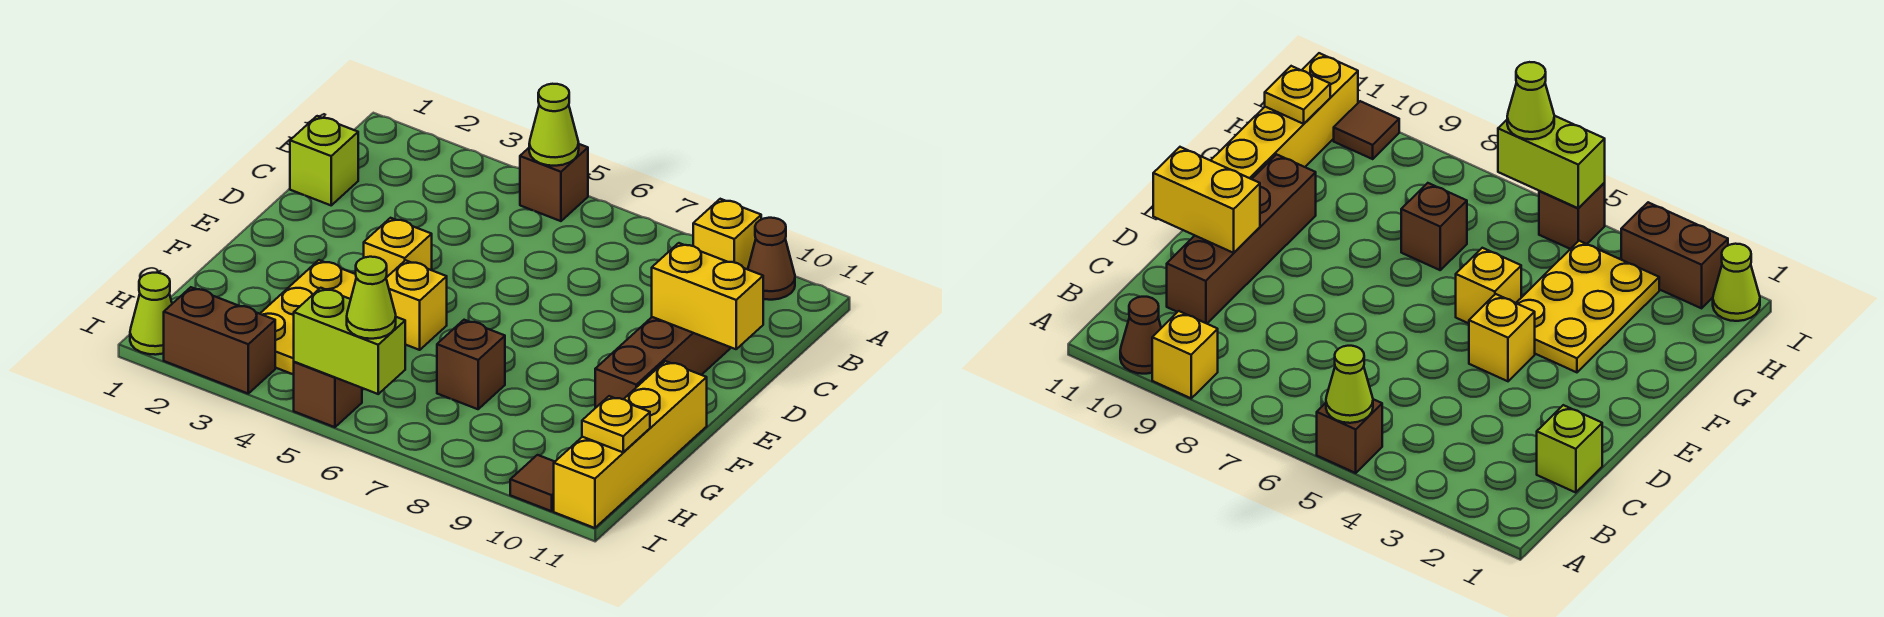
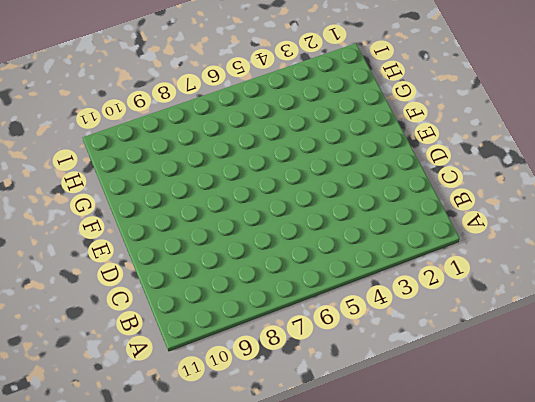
none -> brown brick A5 level 1
none -> yellow brick A9 level 1
none -> brown cone A10 level 1

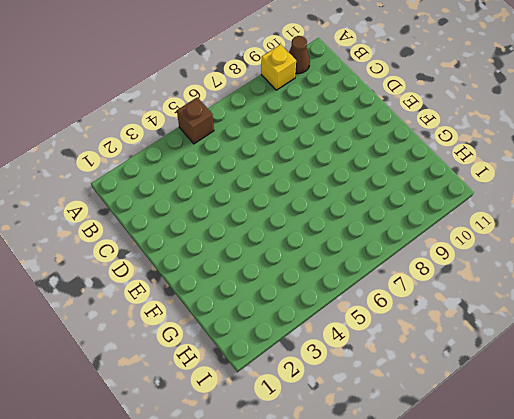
none -> lime brick C1 level 1
none -> brown brick C10:F10 level 1
none -> yellow brick E4 level 1

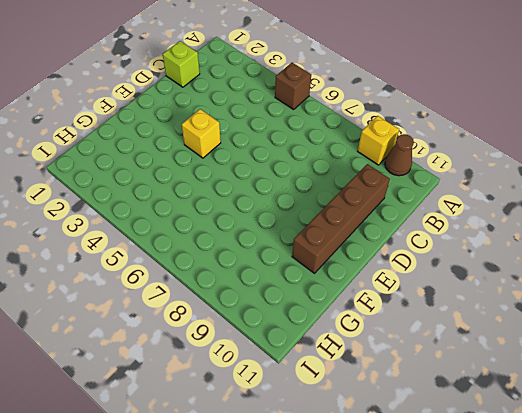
none -> yellow plate F3:H4 level 1
none -> yellow brick F5 level 1
none -> yellow brick F11:I11 level 1

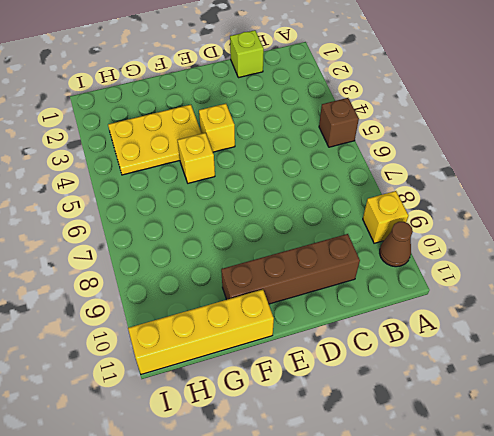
none -> brown brick G7 level 1
none -> lime cone I1 level 1
none -> brown brick I2:I3 level 1

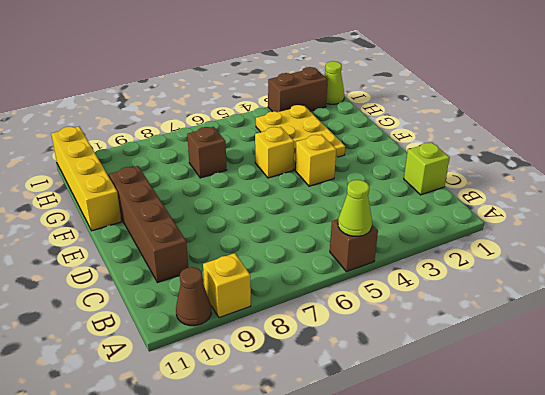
none -> brown brick I5 level 1
none -> brown tile I10 level 1
none -> yellow brick D10:D11 level 2

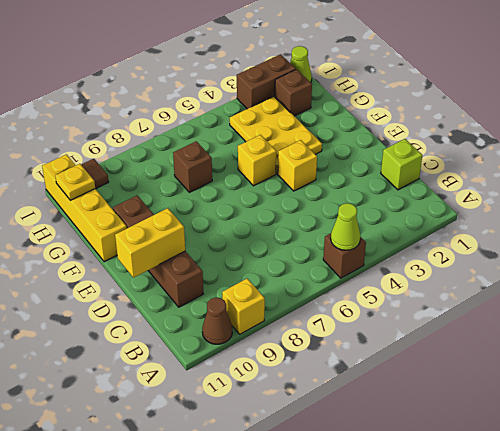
brown brick H2 level 1 -> brown brick I5 level 1
none -> lime brick I5:I6 level 2
none -> lime cone I6 level 3

